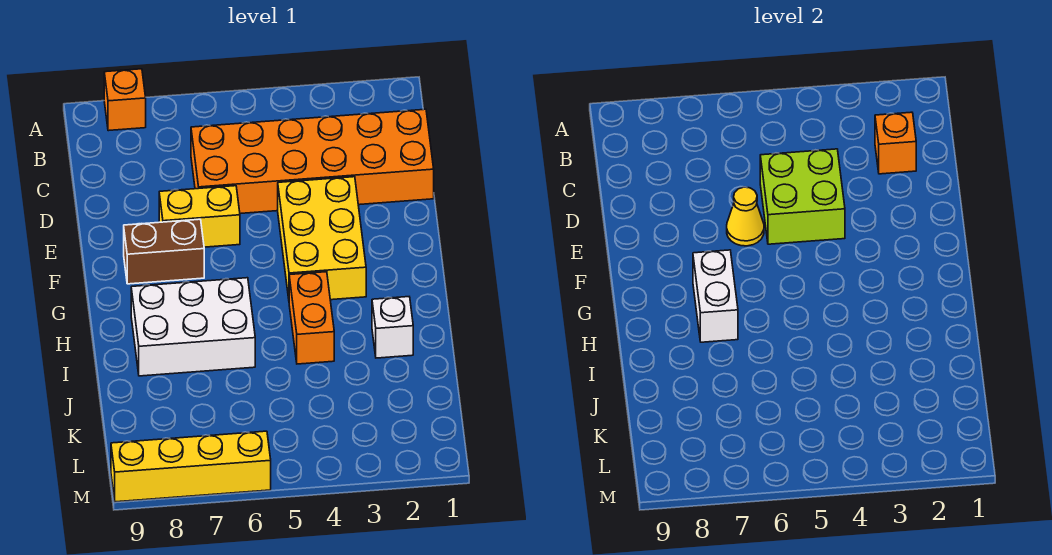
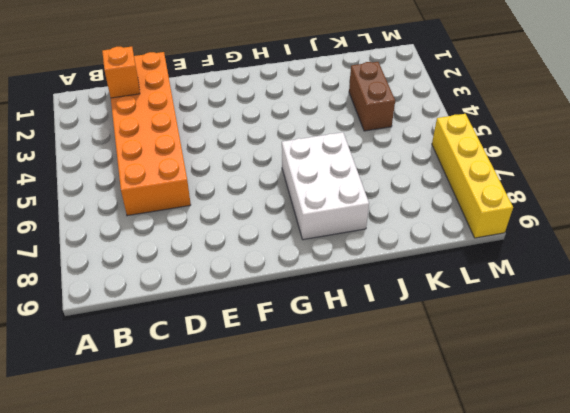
brown brick K3:K4 level 1 -> brown brick F7:F8 level 1
none -> orange brick A8 level 1
none -> yellow brick E3:G4 level 1
none -> yellow brick E6:E7 level 1

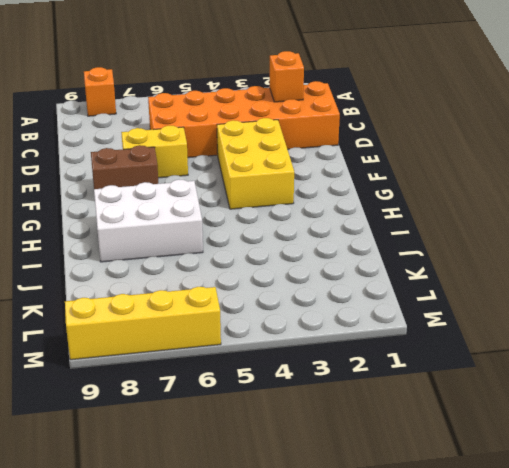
none -> orange brick H4:I4 level 1
none -> white brick I2 level 1
none -> lime brick D4:E5 level 2

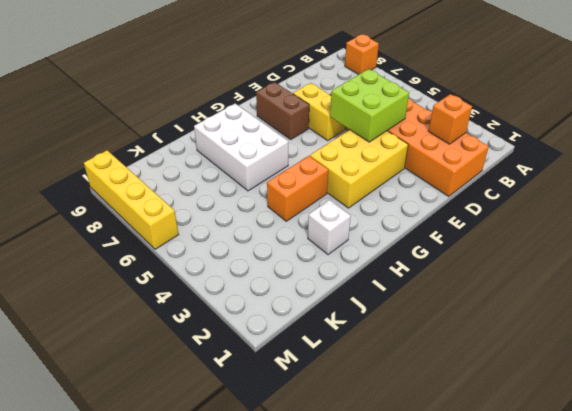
none -> yellow cone E6 level 2
none -> white brick G7:H7 level 2

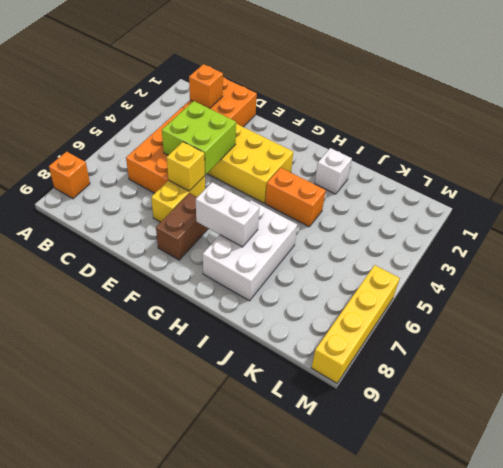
yellow brick E6 level 2 -> yellow cone E6 level 2

